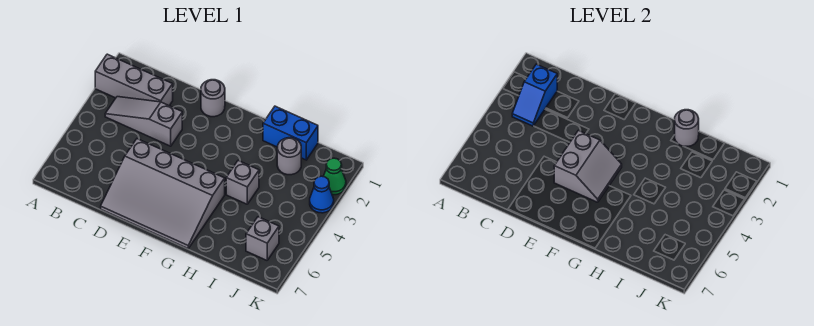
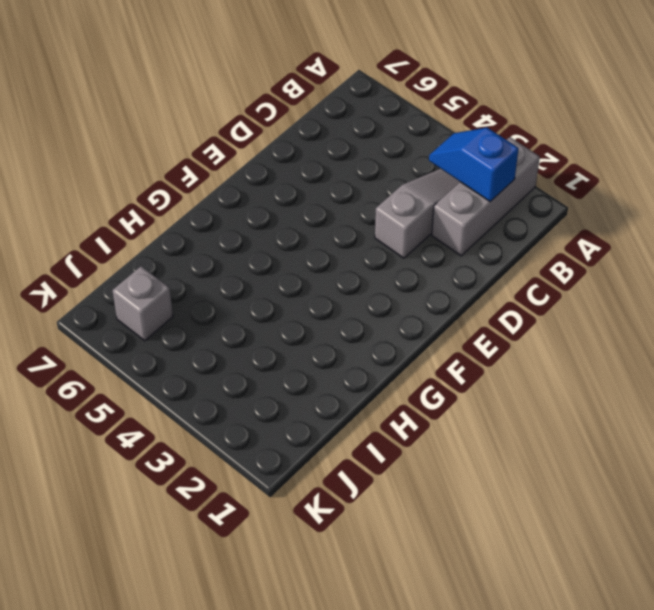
none -> grey slope D5:G7 level 1 top 5
none -> grey round brick E1 level 1
none -> blue brick H1:I1 level 1

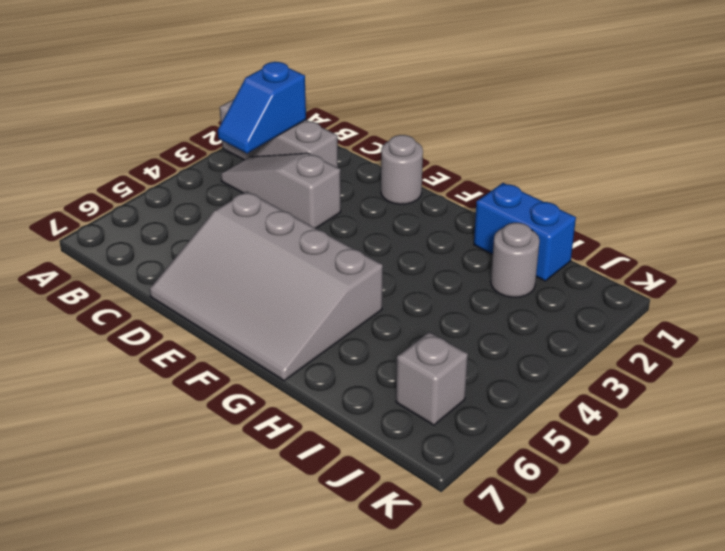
none -> grey brick H4 level 1
none -> green cone K2 level 1
none -> blue cone K3 level 1

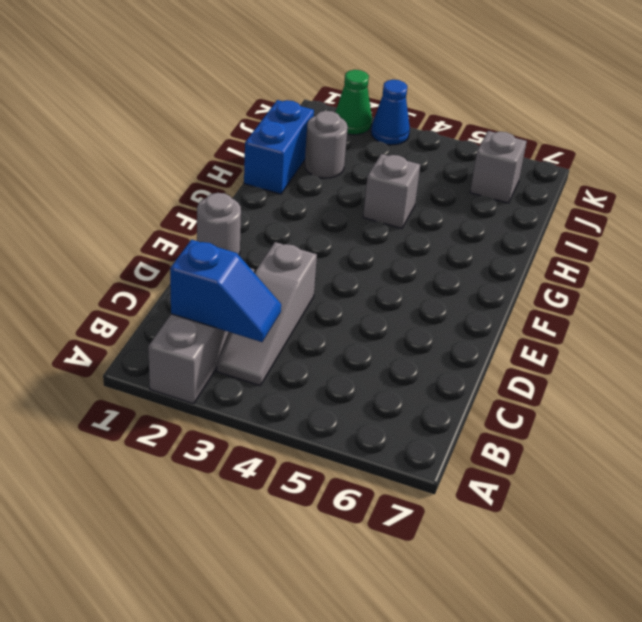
none -> grey slope D5:G7 level 1 top 5
none -> grey slope E4:F5 level 2 top E
none -> grey round brick H1 level 2

